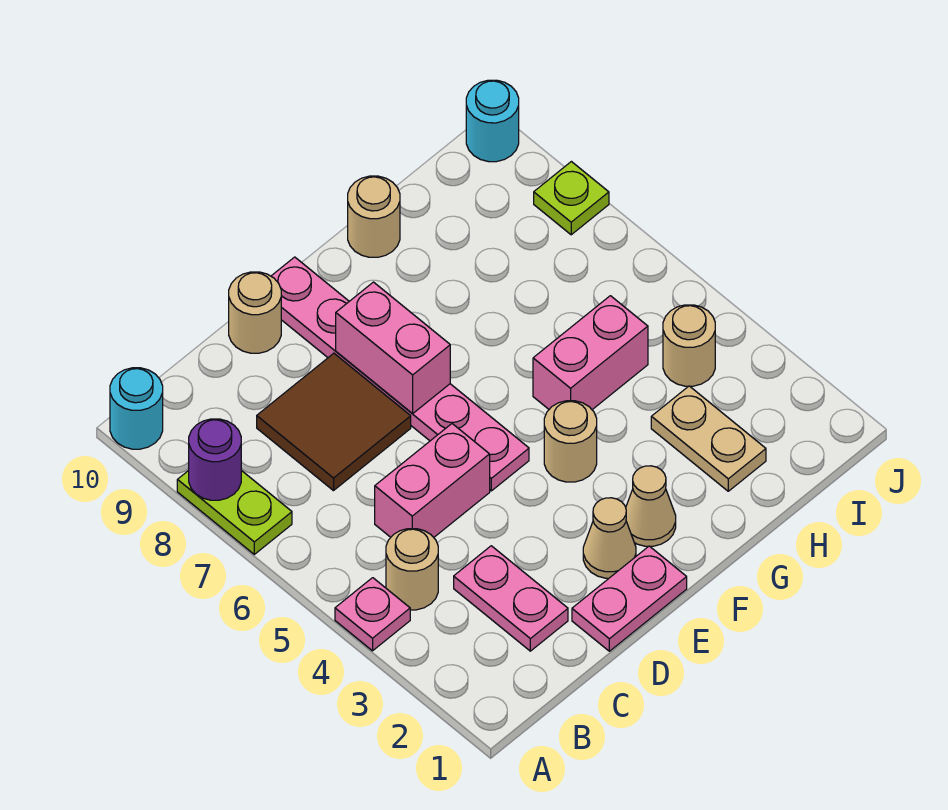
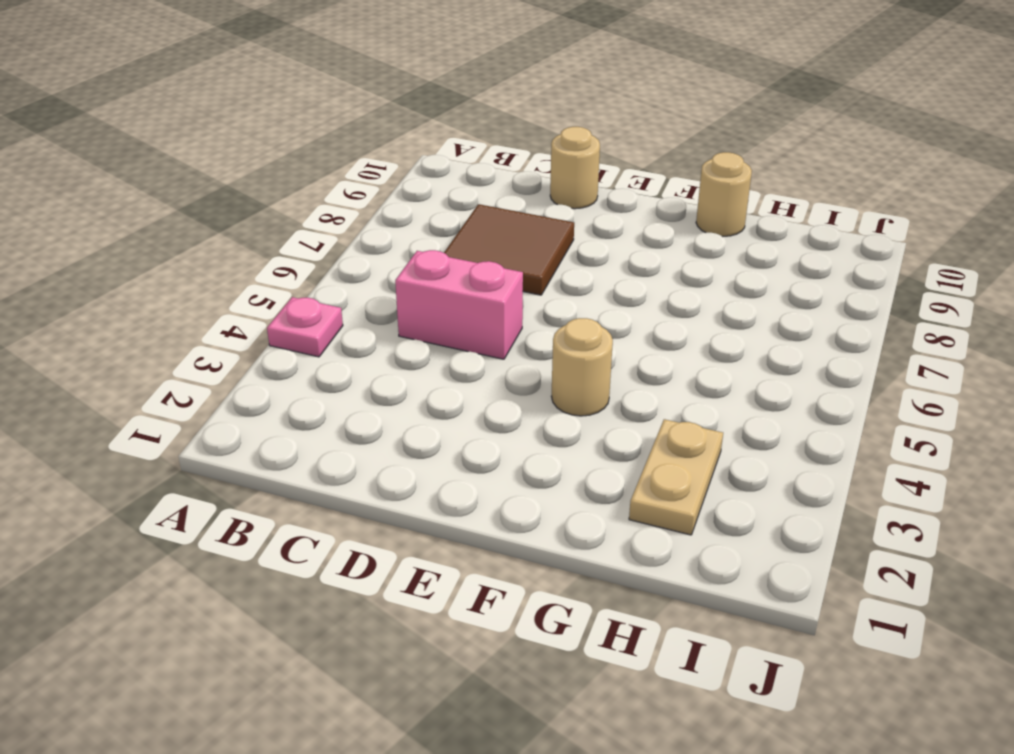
none -> lime plate A7:A8 level 1
none -> cyan round brick A10 level 1
none -> tan round brick B4 level 1

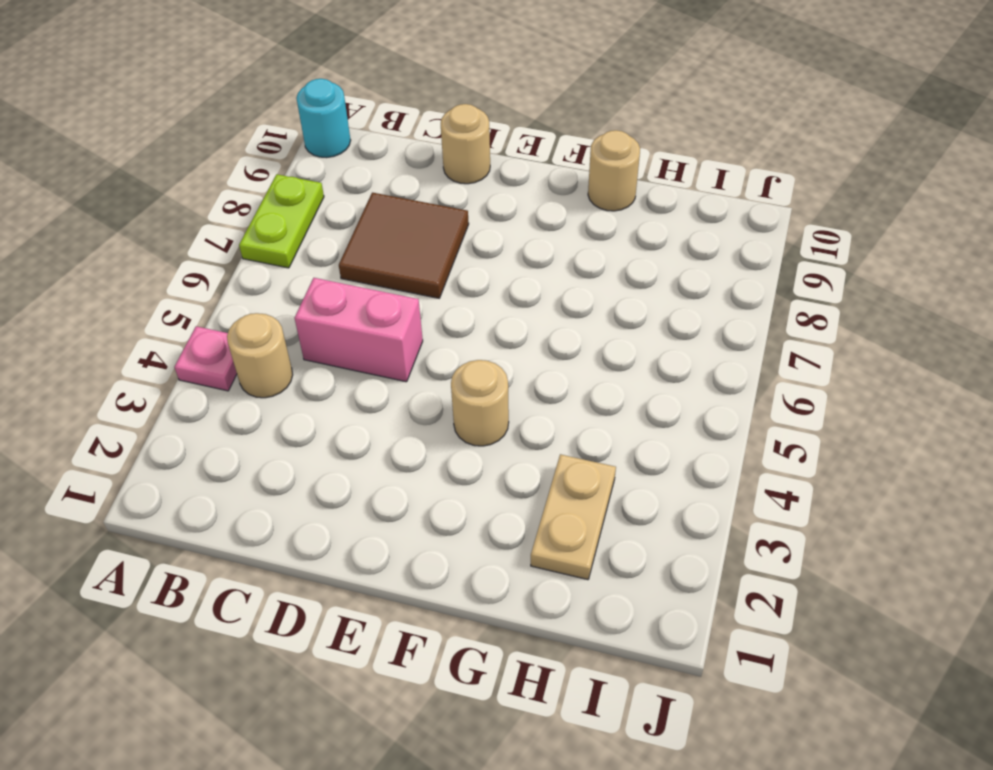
none -> pink plate C2:C3 level 1
none -> pink plate D1:E1 level 1
none -> tan cone E2 level 1

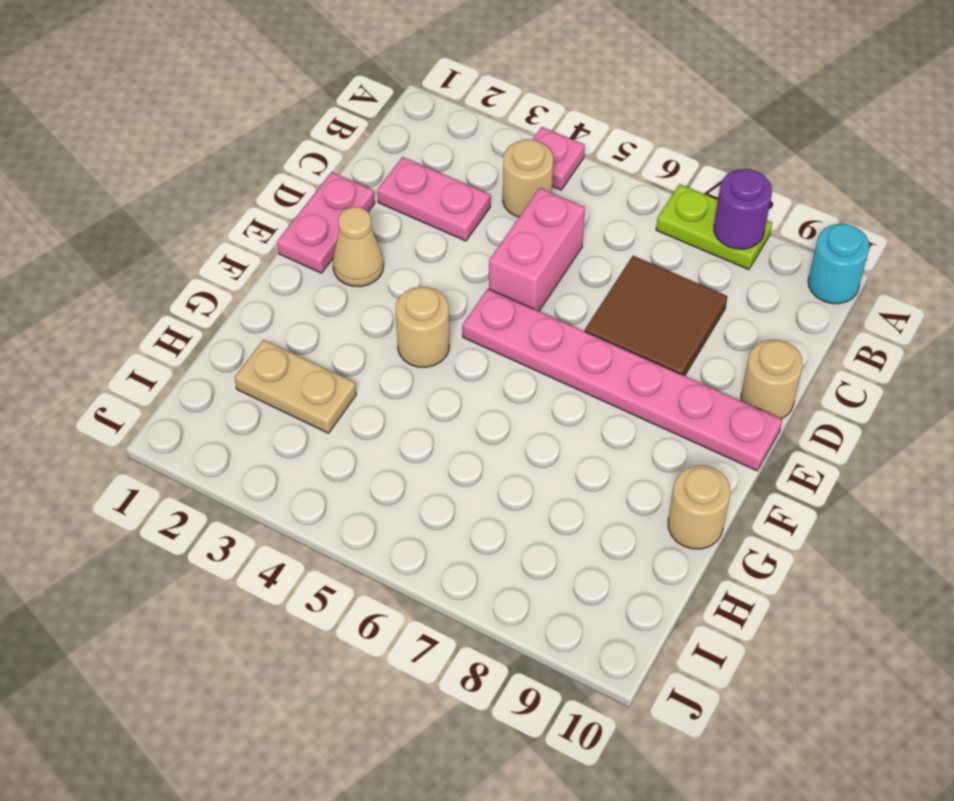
none -> tan cone F2 level 1
none -> pink brick G5:H5 level 1
none -> tan round brick I4 level 1

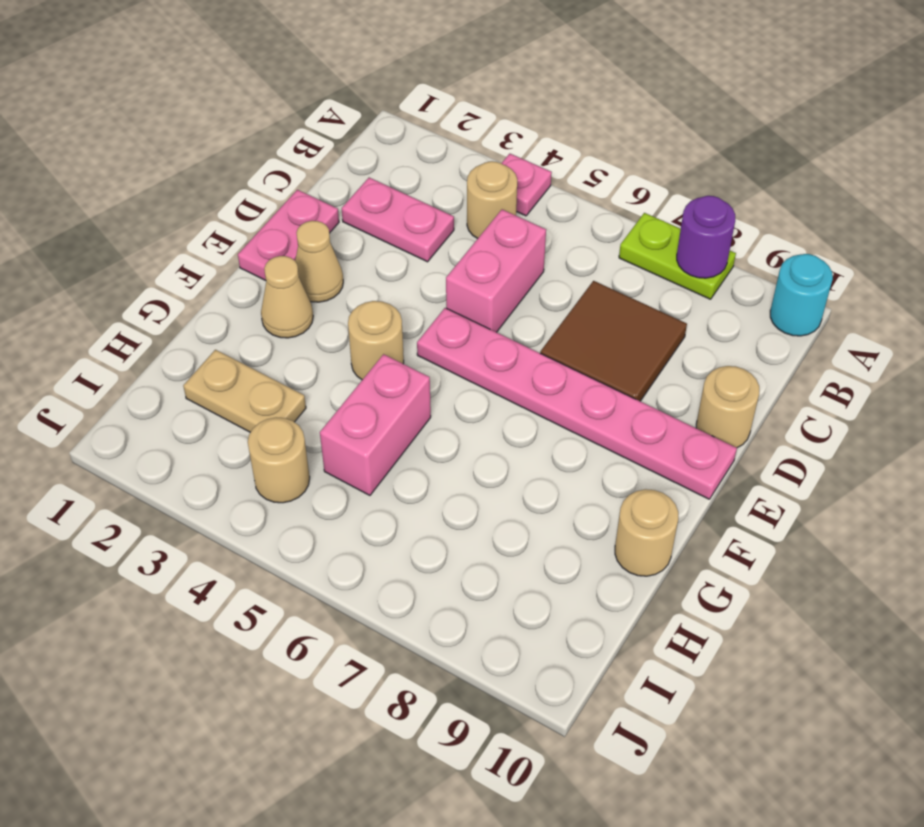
none -> lime plate J8 level 1
none -> cyan round brick J10 level 1
none -> pink brick E7:E8 level 2

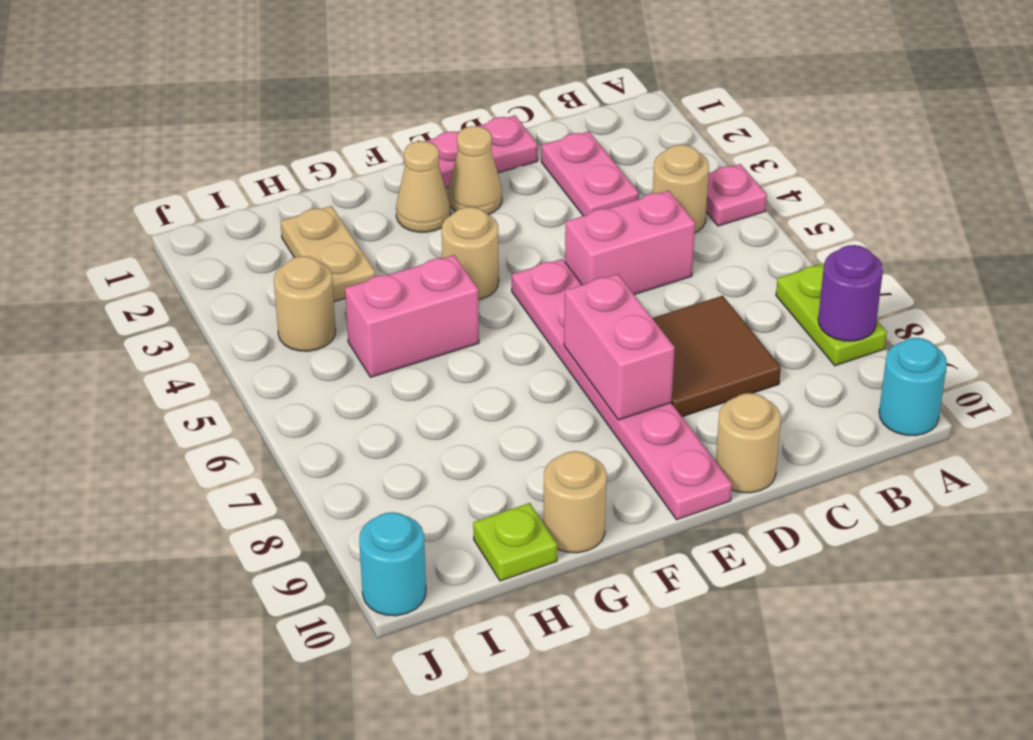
lime plate H10 level 1 -> lime plate J8 level 1

